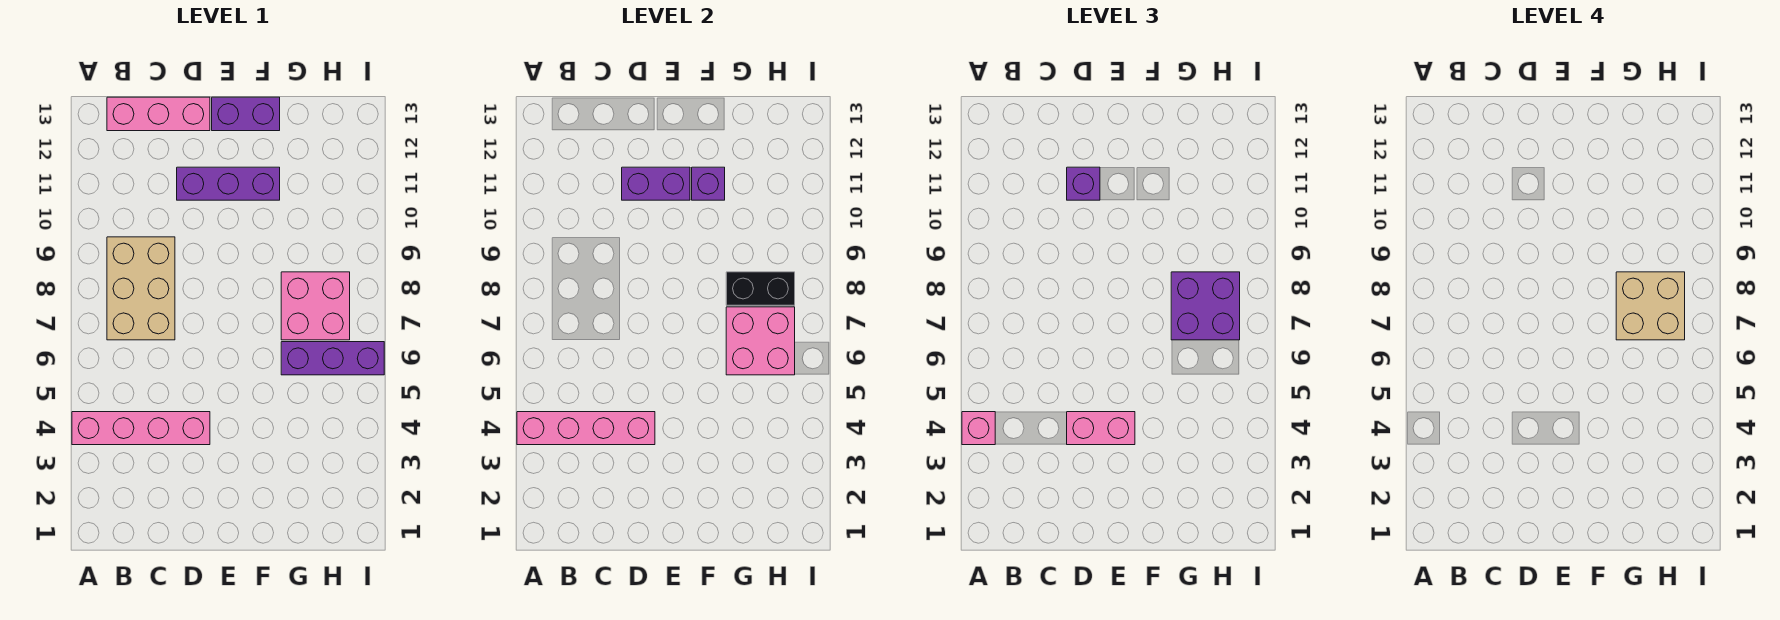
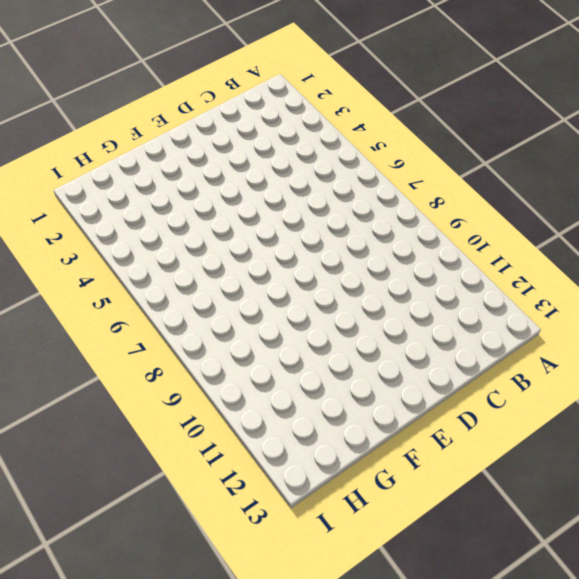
none -> pink brick A4:D4 level 1
none -> tan brick B7:C9 level 1
none -> pink brick B13:D13 level 1

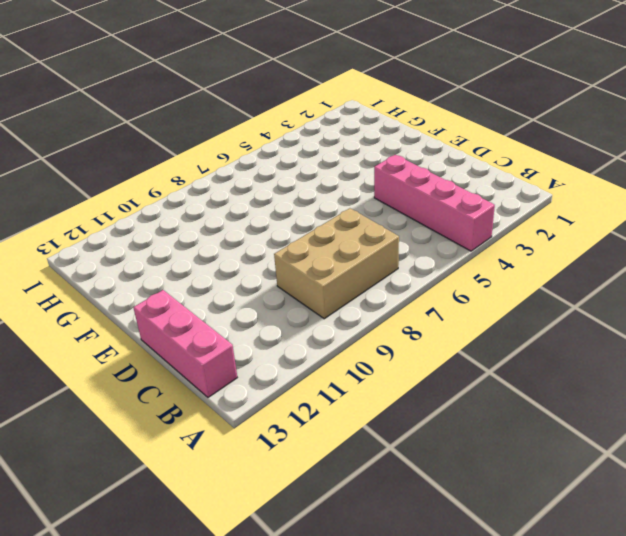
none -> purple brick D11:F11 level 1
none -> purple brick E13:F13 level 1
none -> purple brick G6:I6 level 1

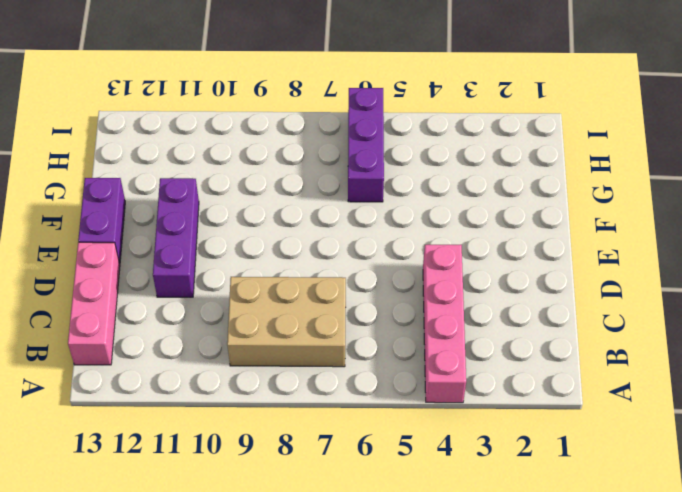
none -> pink brick G7:H8 level 1
none -> pink brick A4:D4 level 2
none -> purple brick D11:E11 level 2

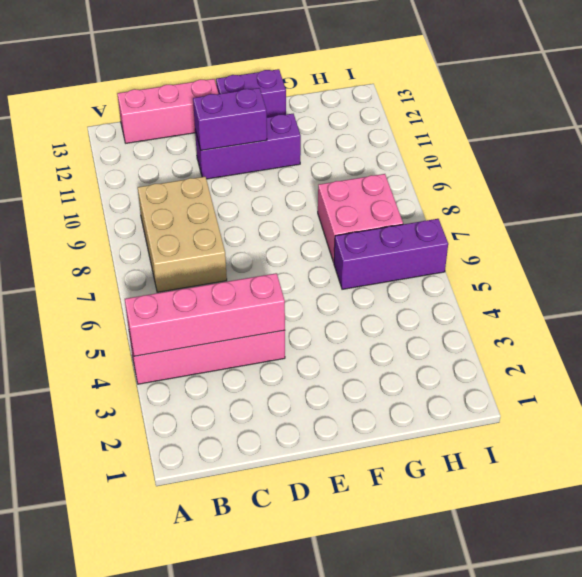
none -> purple brick F11 level 2
none -> pink brick G6:H7 level 2
none -> black brick G8:H8 level 2

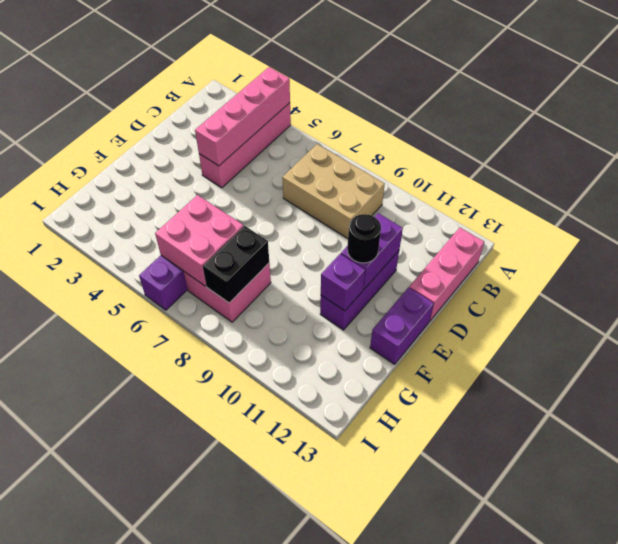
black round brick E11 level 3 -> none
none -> pink brick A4 level 3
none -> pink brick D4:E4 level 3
none -> purple brick D11 level 3

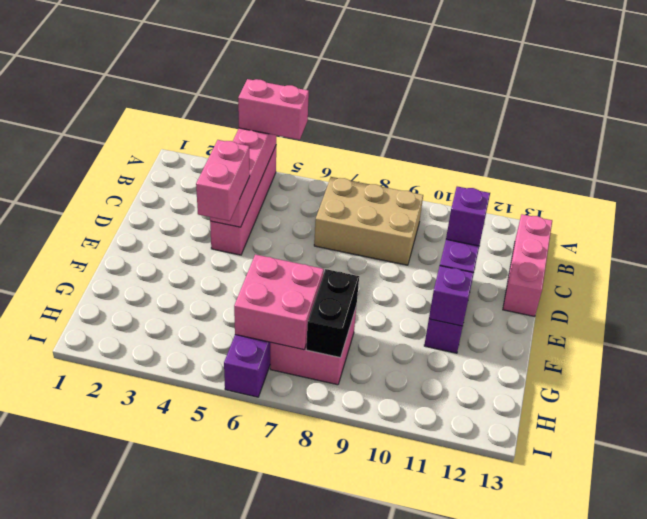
pink brick A4:A5 level 3 -> pink brick A4 level 3
none -> purple brick E13:F13 level 1
none -> purple brick G7:H8 level 3
none -> tan brick G7:H8 level 4

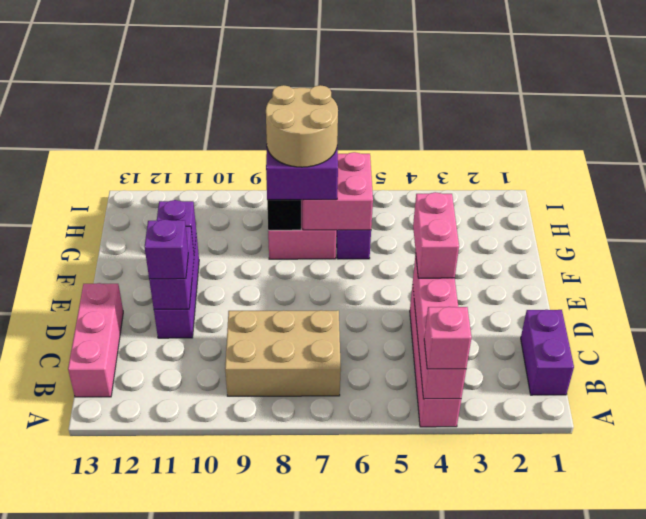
purple brick B1:C1 level 1 -> purple brick E13:F13 level 1
tan round brick G7:H8 level 4 -> tan brick G7:H8 level 4

